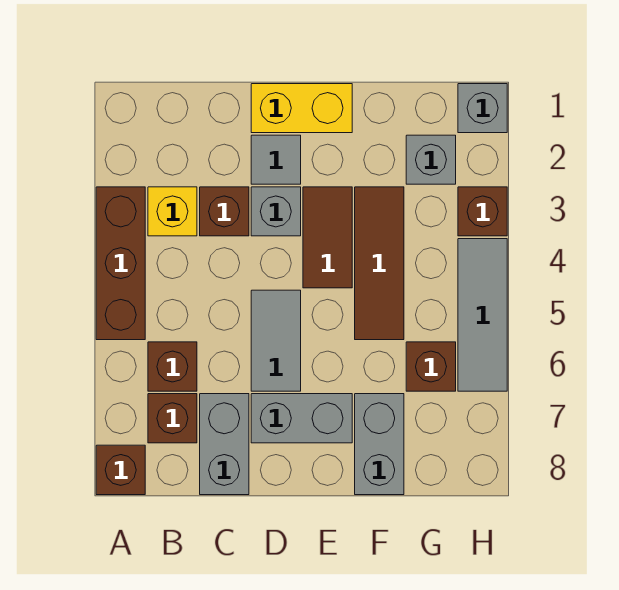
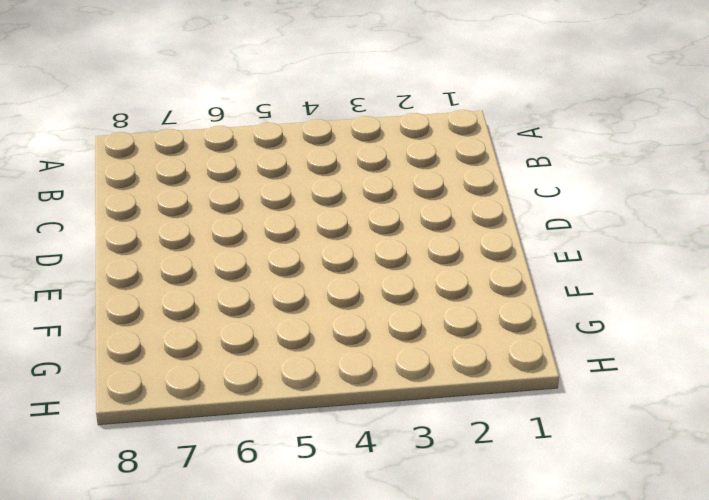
none -> brown brick A3:A5 level 1
none -> brown brick A8 level 1
none -> yellow brick B3 level 1

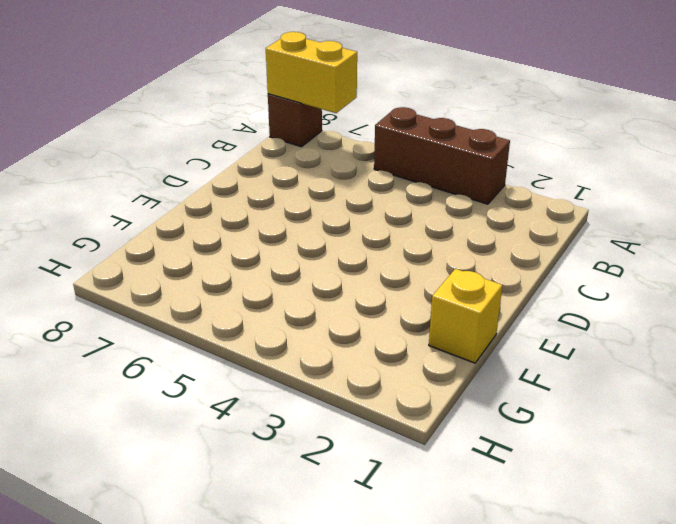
yellow brick A7:A8 level 2 -> yellow brick D1:E1 level 1
yellow brick F1 level 1 -> yellow brick B3 level 1
none -> brown brick B6 level 1
none -> brown brick B7 level 1
none -> brown brick C3 level 1

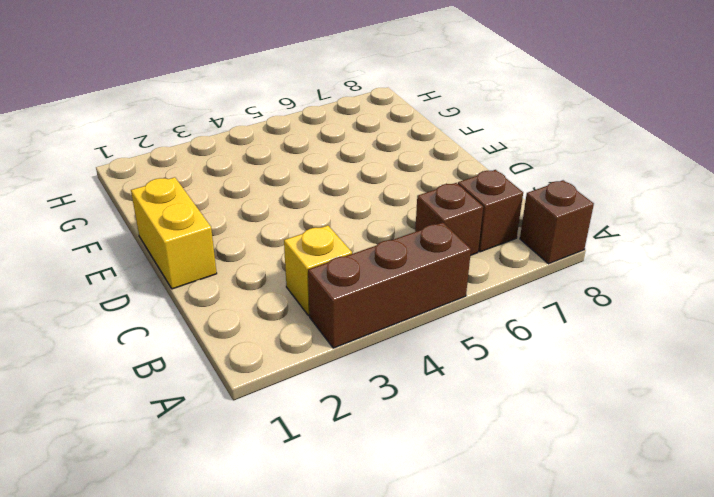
none -> brown brick C3 level 1
none -> grey brick C7:C8 level 1
none -> grey tile D2 level 1

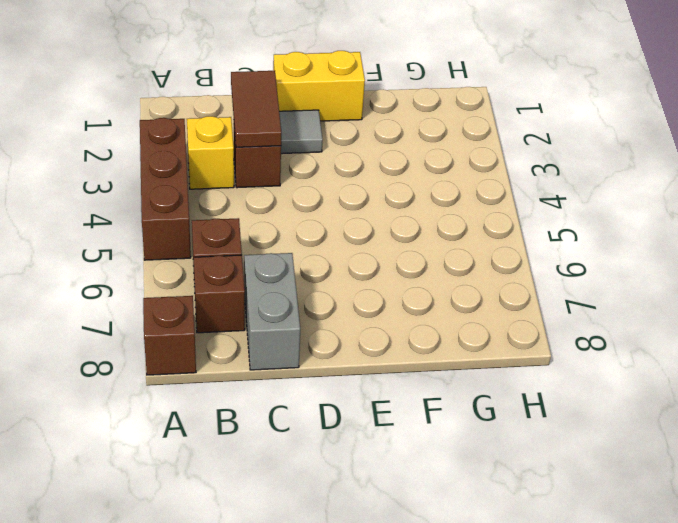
brown tile C2:C3 level 2 -> brown tile E3:E4 level 1
none -> grey brick D3 level 1
none -> grey tile D5:D6 level 1
none -> grey brick D7:E7 level 1

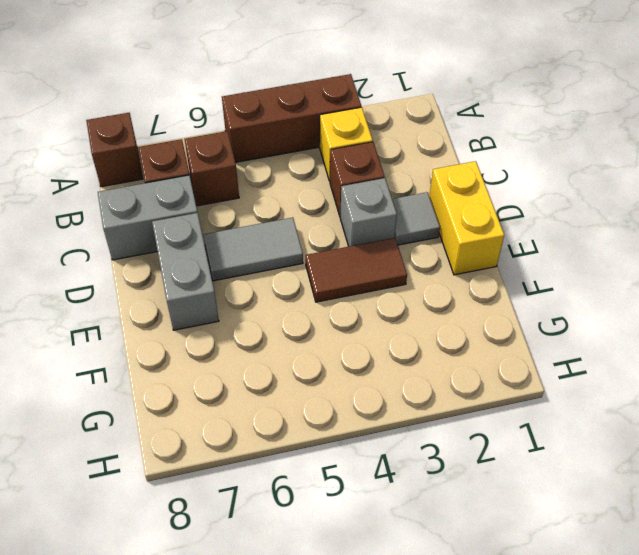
none -> brown tile F3:F5 level 1
none -> grey brick F7:F8 level 1
none -> grey brick G2 level 1

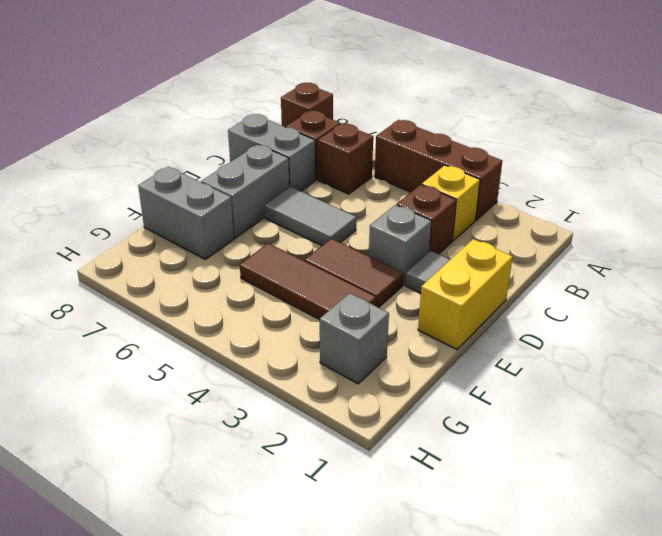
none -> brown brick G6 level 1
none -> grey brick H1 level 1
none -> brown brick H3 level 1

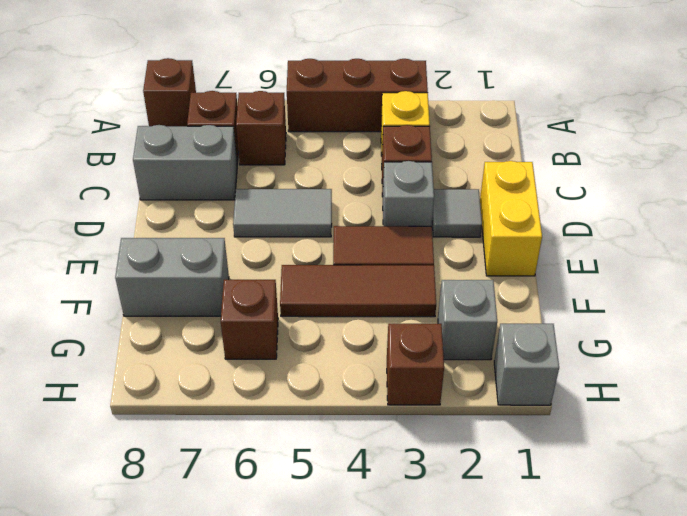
none -> grey brick D7:E7 level 1
none -> grey tile H4:H6 level 1

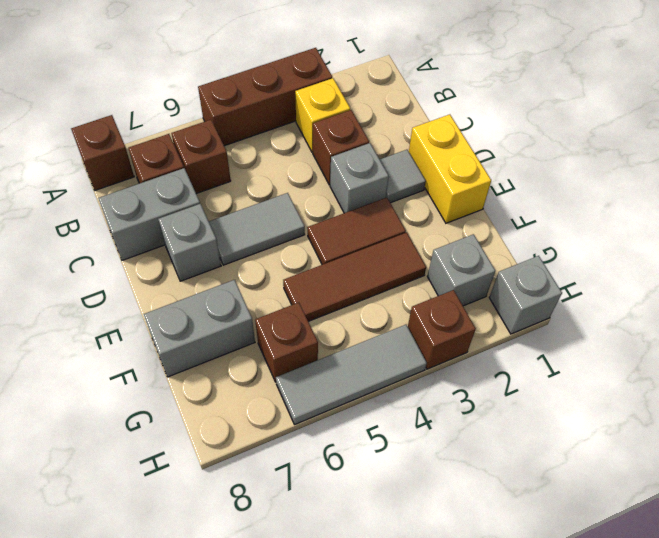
grey brick D7 level 1 -> grey brick D7:E7 level 1

